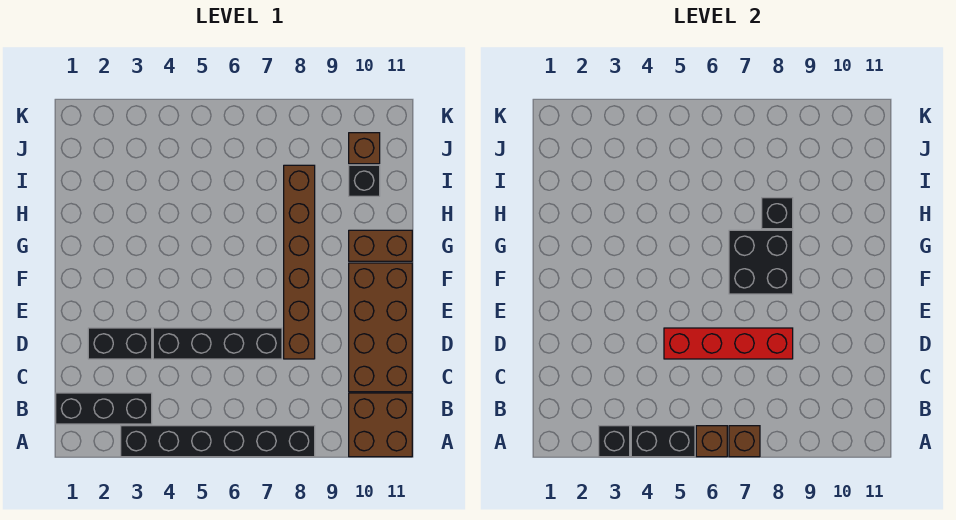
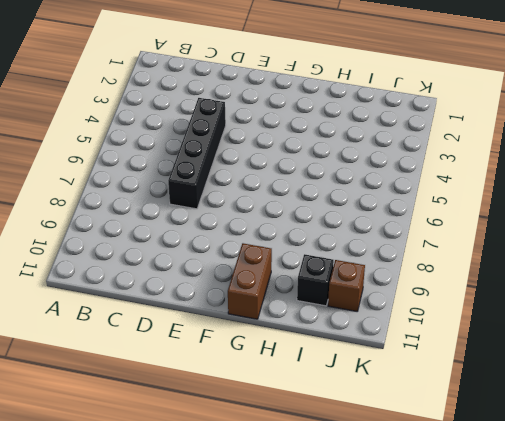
none -> black brick A3:A8 level 1
none -> brown brick A10:B11 level 1
none -> black brick B1:B3 level 1

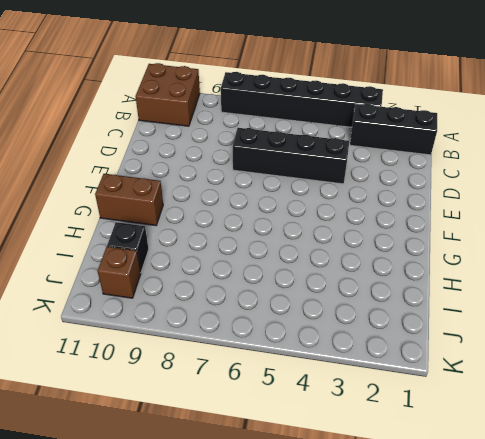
none -> brown brick C10:F11 level 1
none -> black brick D2:D3 level 1
none -> brown brick D8:I8 level 1

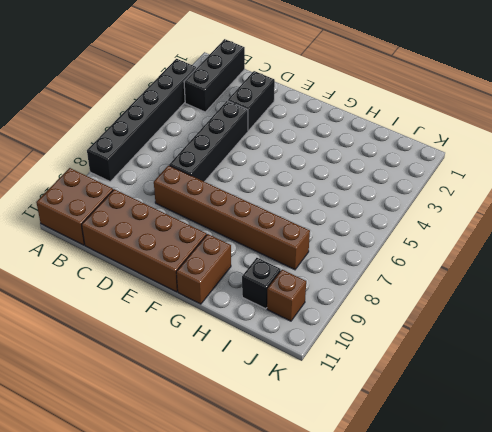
none -> black brick A3 level 2
none -> black brick A4:A5 level 2
none -> brown brick A6 level 2

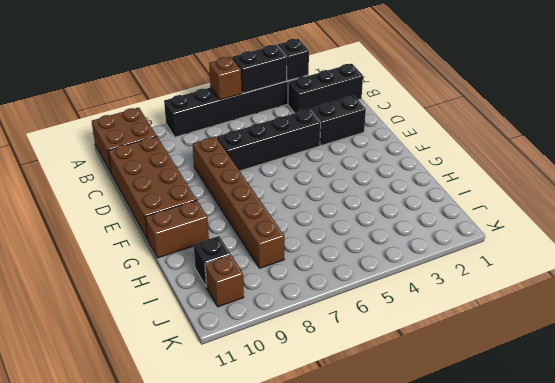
none -> brown brick A7 level 2
none -> red brick D5:D8 level 2
none -> black brick F7:G8 level 2

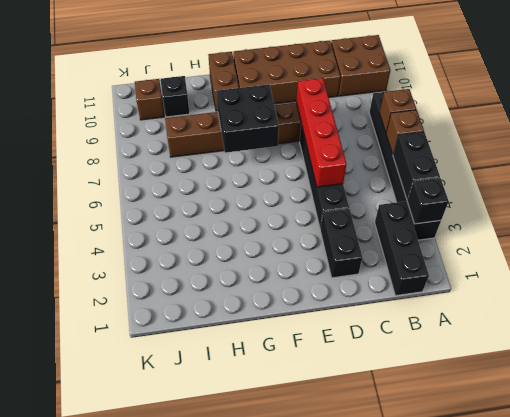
none -> black brick H8 level 2

